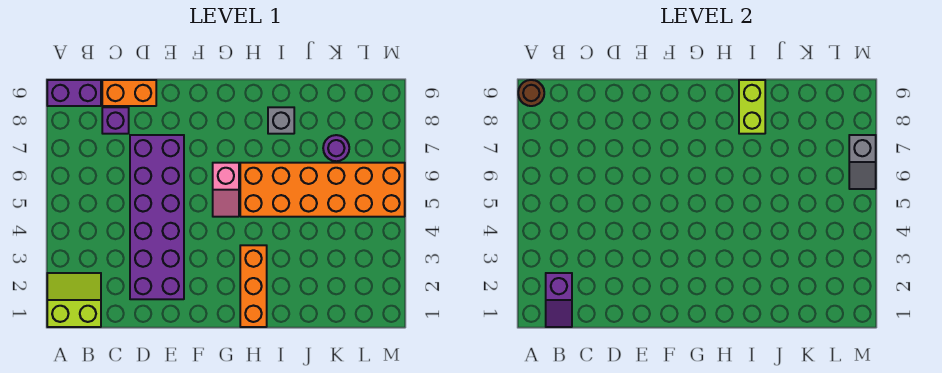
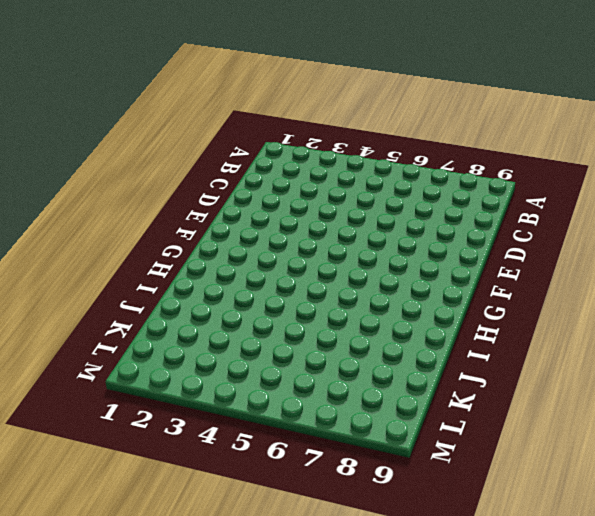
none -> lime slope A1:B2 level 1 top 1
none -> purple brick A9:B9 level 1
none -> purple brick C8 level 1

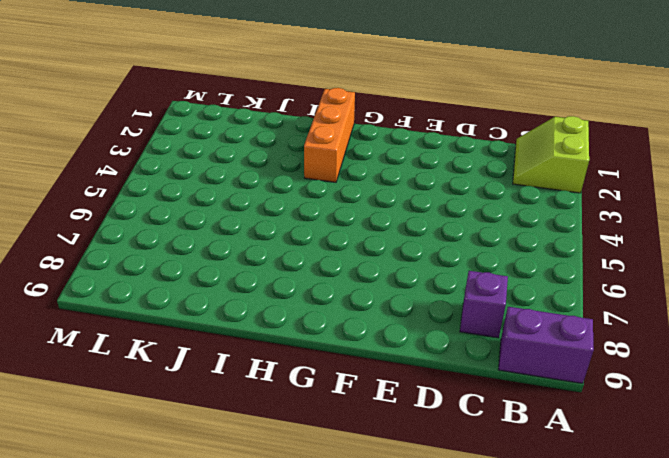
lime slope A1:B2 level 1 top A -> lime slope A1:B2 level 1 top 1
none -> orange brick C9:D9 level 1
none -> purple brick D2:E7 level 1
none -> pink slope G5:G6 level 1 top 6

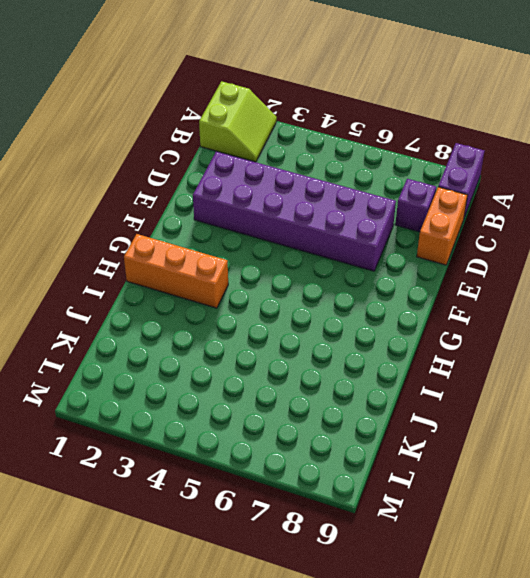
none -> pink slope G5:G6 level 1 top 6
none -> orange brick H5:M6 level 1
none -> grey brick I8 level 1

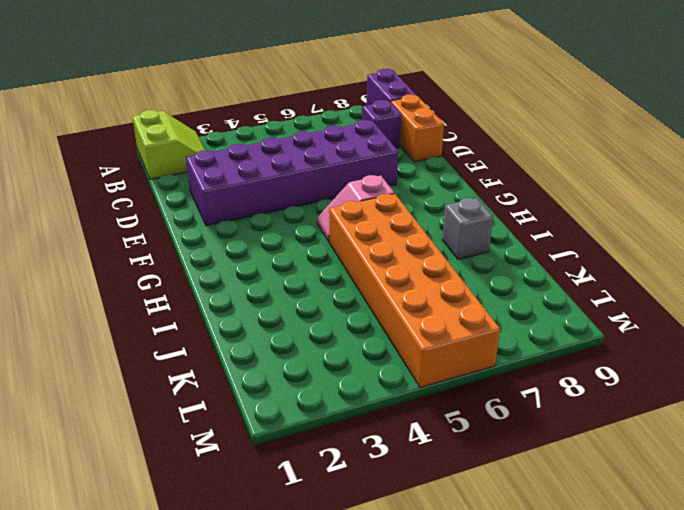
none -> orange brick H1:H3 level 1
none -> purple round brick K7 level 1
none -> brown round brick A9 level 2

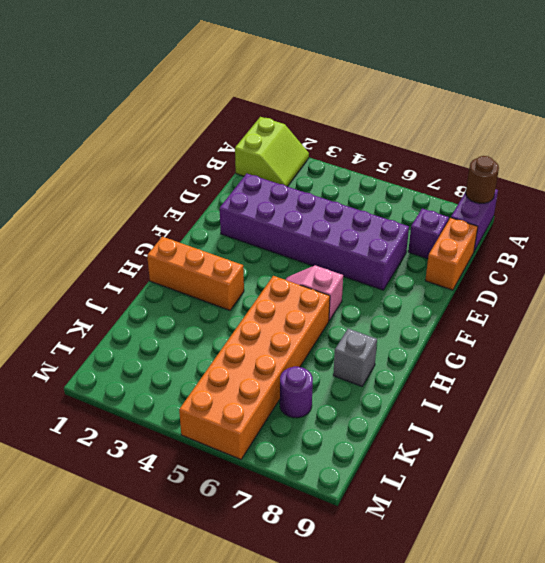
none -> purple slope B1:B2 level 2 top 2
none -> lime brick I8:I9 level 2
none -> grey slope M6:M7 level 2 top 7

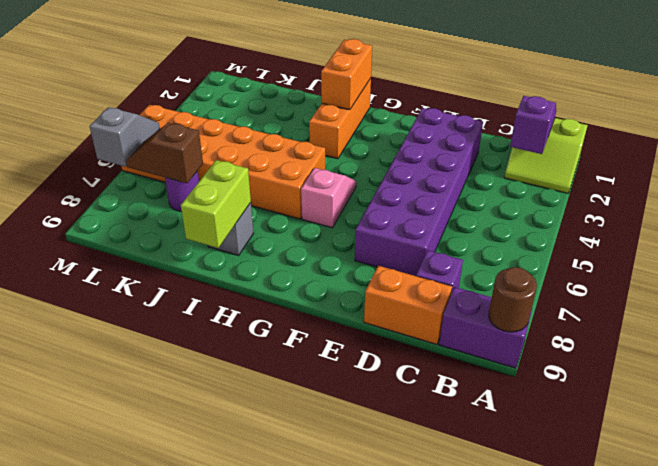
orange brick H1:H2 level 2 -> none
brown slope K7:L7 level 2 top K -> none

